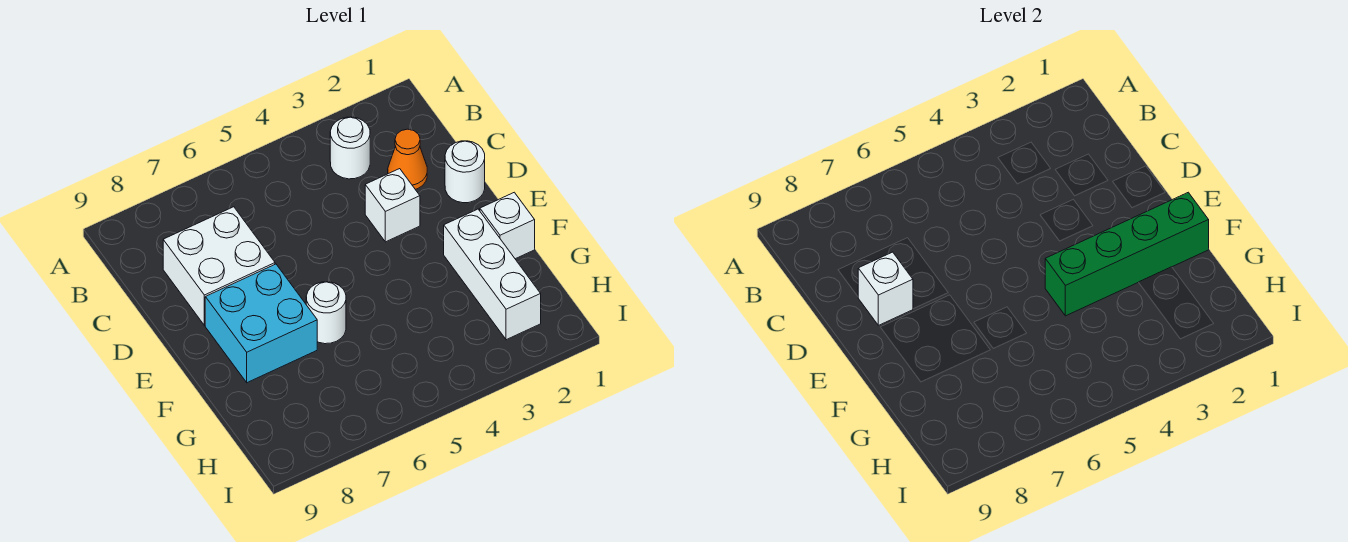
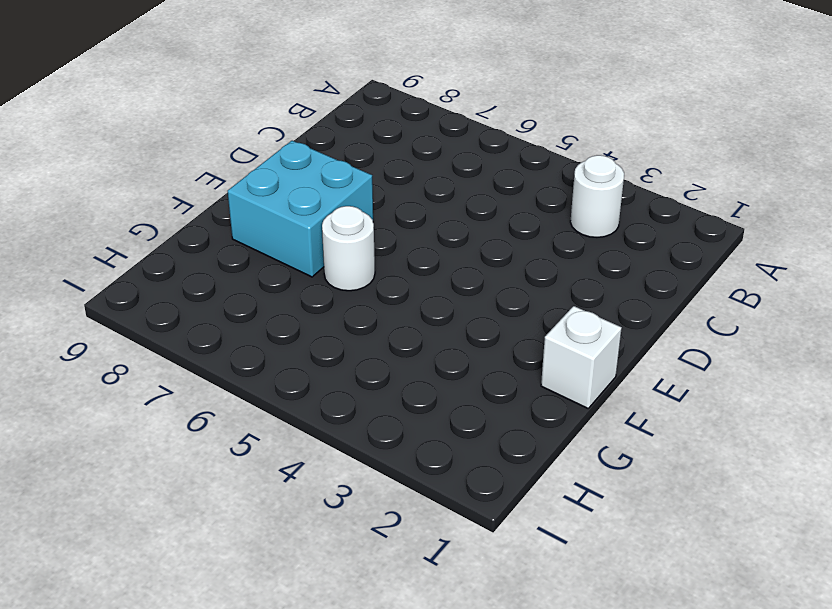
none -> orange cone C2 level 1
none -> white brick C7:D8 level 1

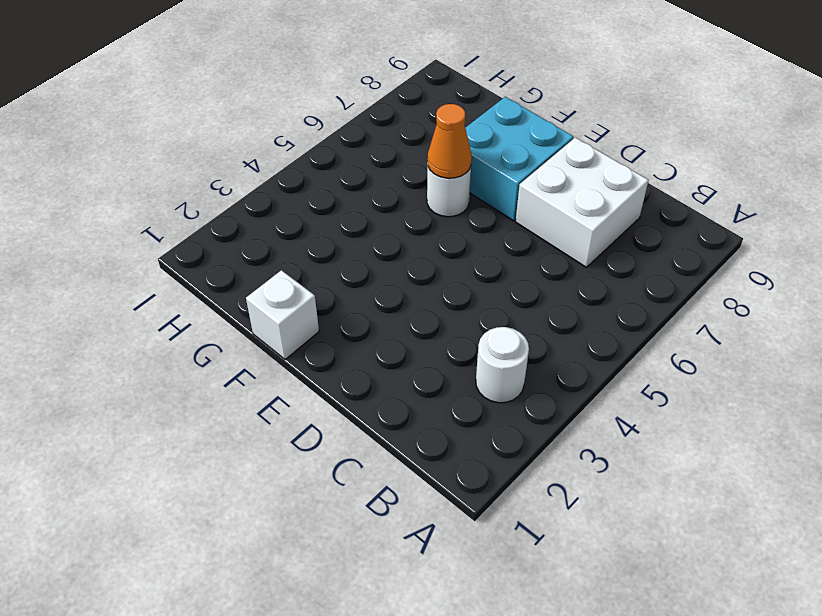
orange cone F6 level 2 -> orange cone C2 level 1
none -> white round brick D1 level 1
none -> white brick D3 level 1

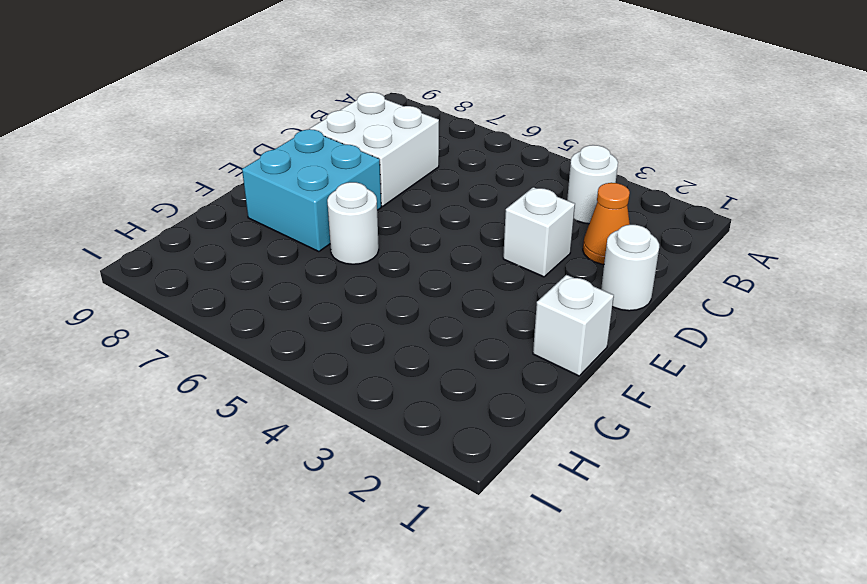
none -> white brick F2:H2 level 1
none -> white brick D8 level 2

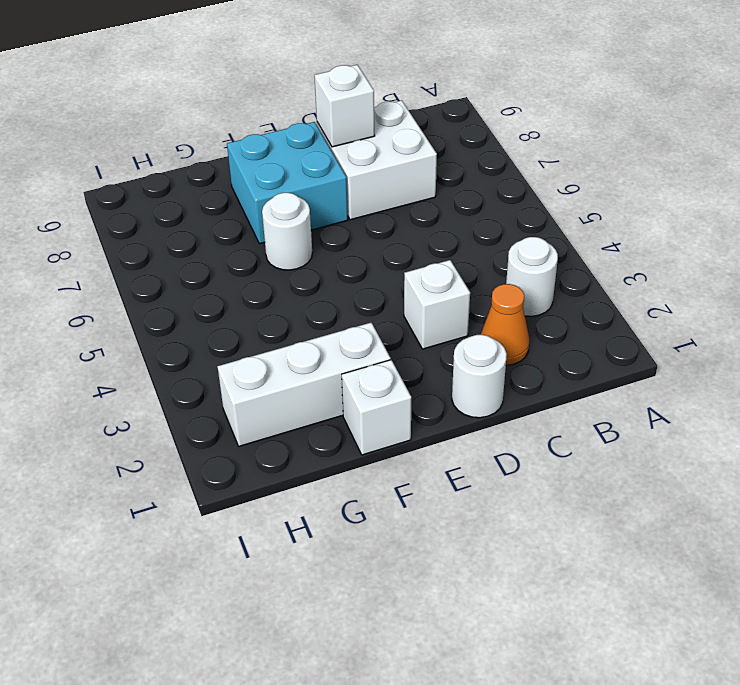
none -> green brick F1:F4 level 2

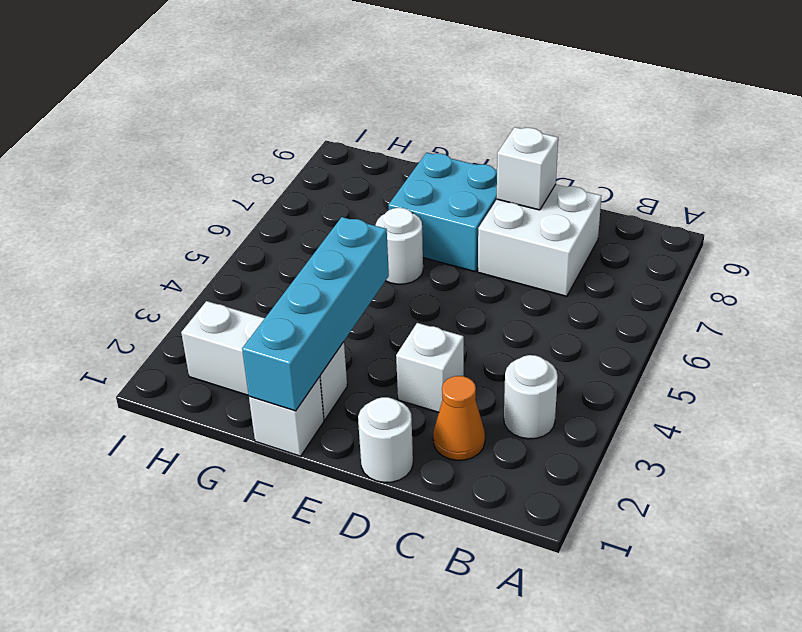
cyan brick F1:F4 level 2 -> green brick F1:F4 level 2

